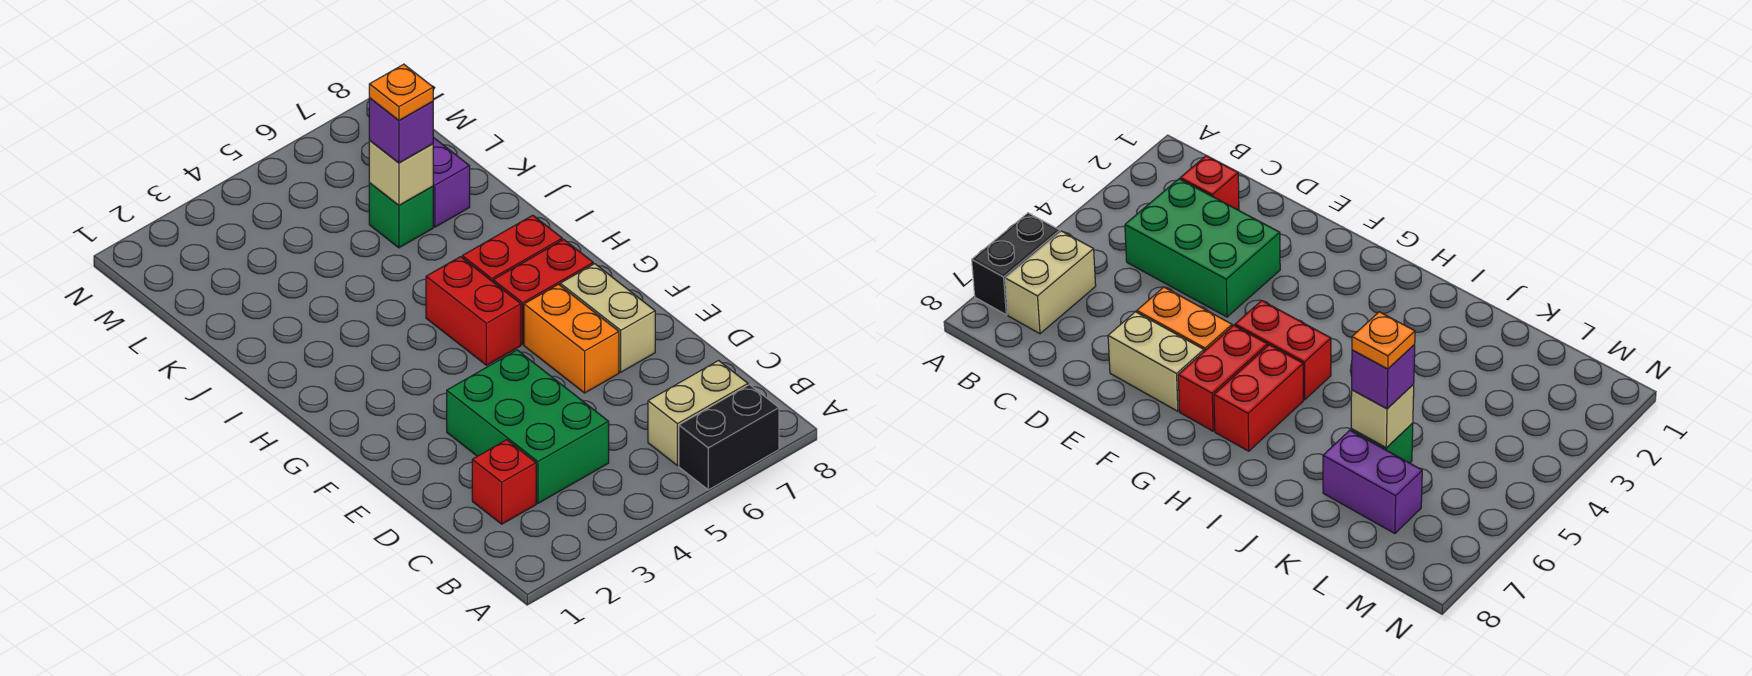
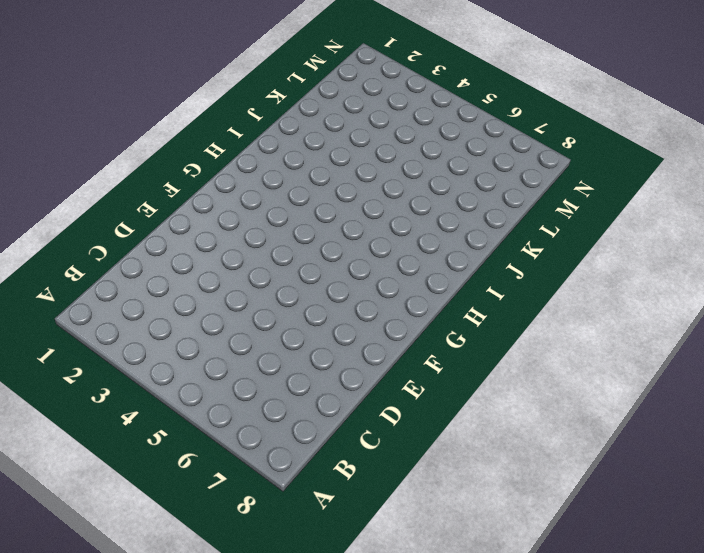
none -> black brick A6:A7 level 1
none -> tan brick B6:B7 level 1
none -> red brick C2 level 1

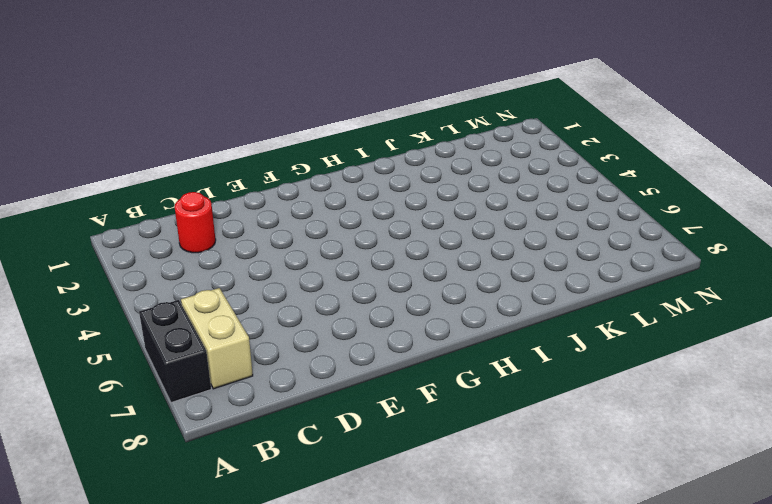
red round brick C2 level 1 -> red brick C2 level 1
none -> green brick C3:E4 level 1
none -> orange brick E6:F6 level 1
none -> tan brick E7:F7 level 1

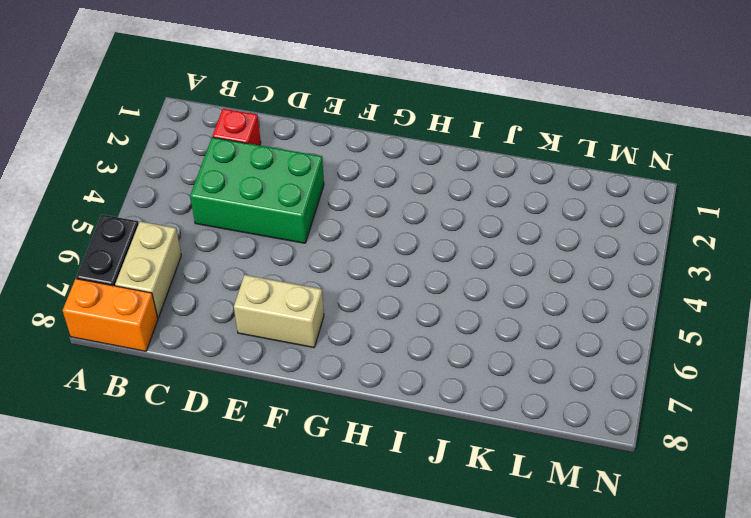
orange brick A8:B8 level 1 -> orange brick E6:F6 level 1
none -> red brick G5:H5 level 1
none -> red brick G6:G7 level 1
none -> red brick H6:H7 level 1

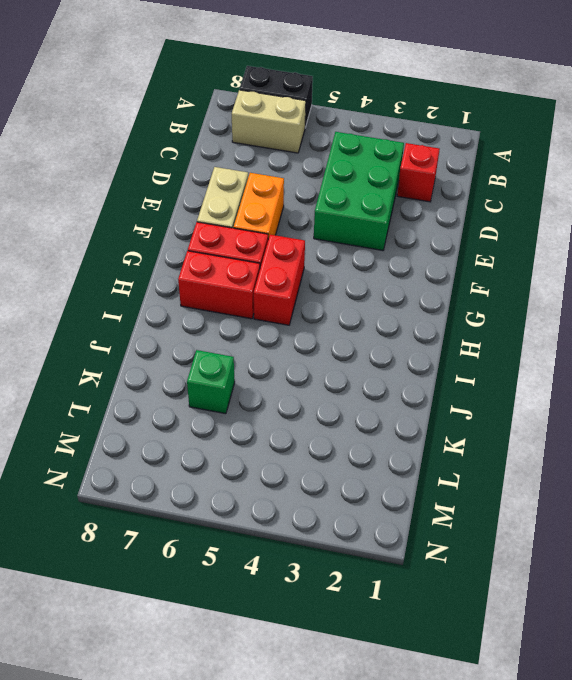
none -> purple brick K7:L7 level 1
none -> tan brick K6 level 2
none -> purple brick K6 level 3

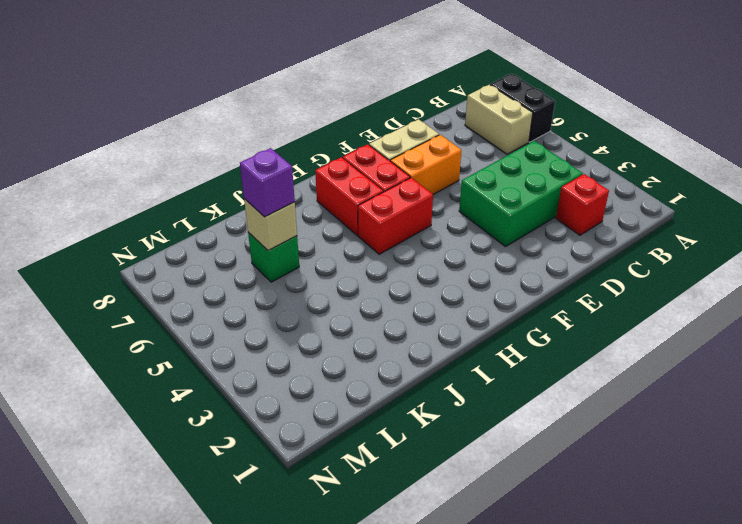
none -> purple brick K7:L7 level 1
none -> orange plate K6 level 4

